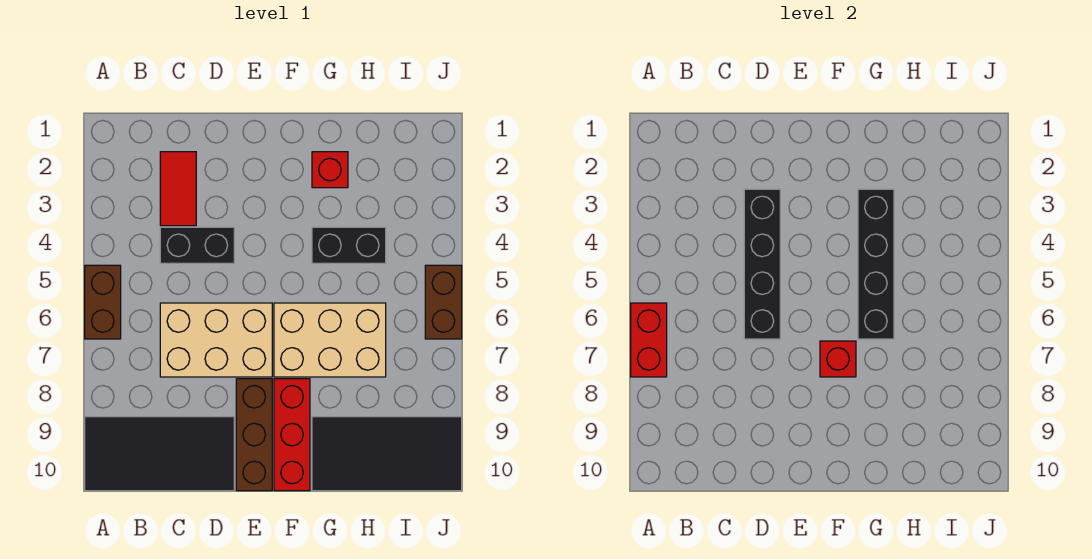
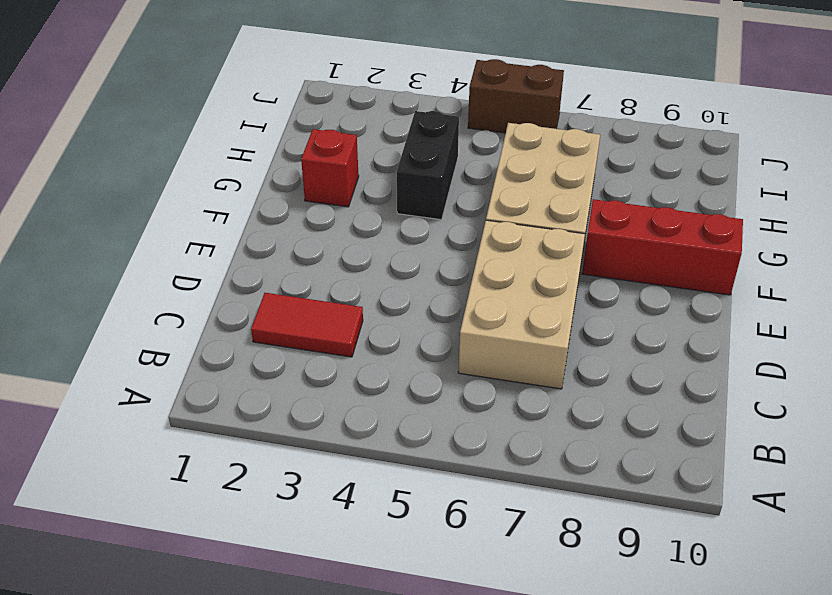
none -> brown brick A5:A6 level 1
none -> black tile A9:D10 level 1
none -> black brick C4:D4 level 1

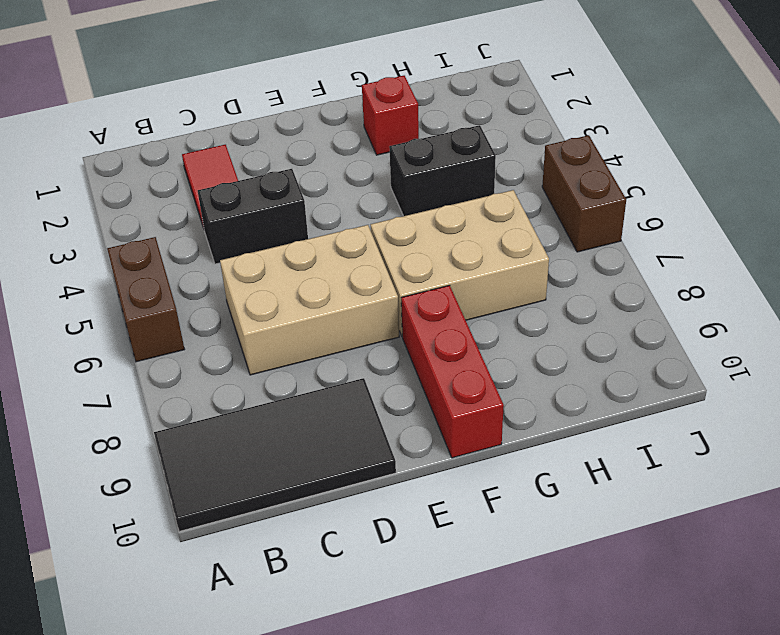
none -> brown brick E8:E10 level 1
none -> black tile G9:J10 level 1
none -> red brick A6:A7 level 2

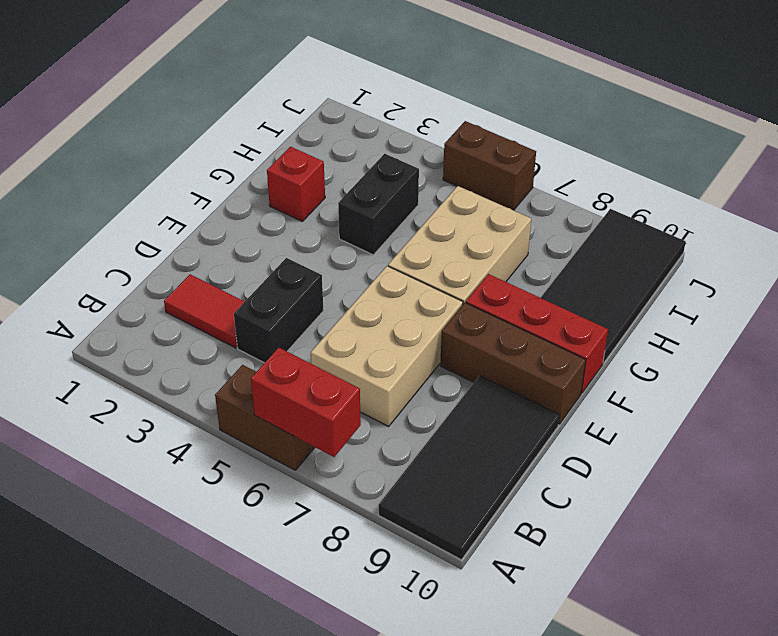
none -> black brick D3:D6 level 2
none -> red brick F7 level 2
none -> black brick G3:G6 level 2

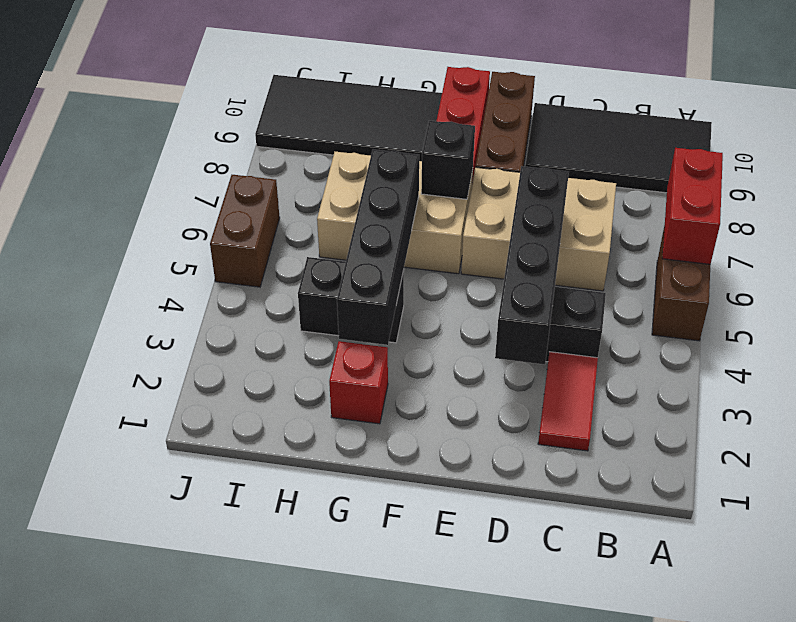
black brick F7 level 2 -> red brick F7 level 2

